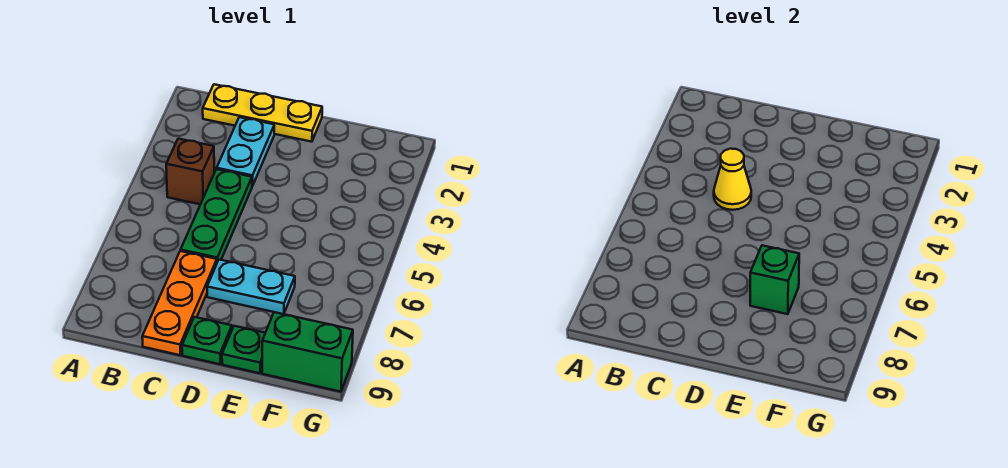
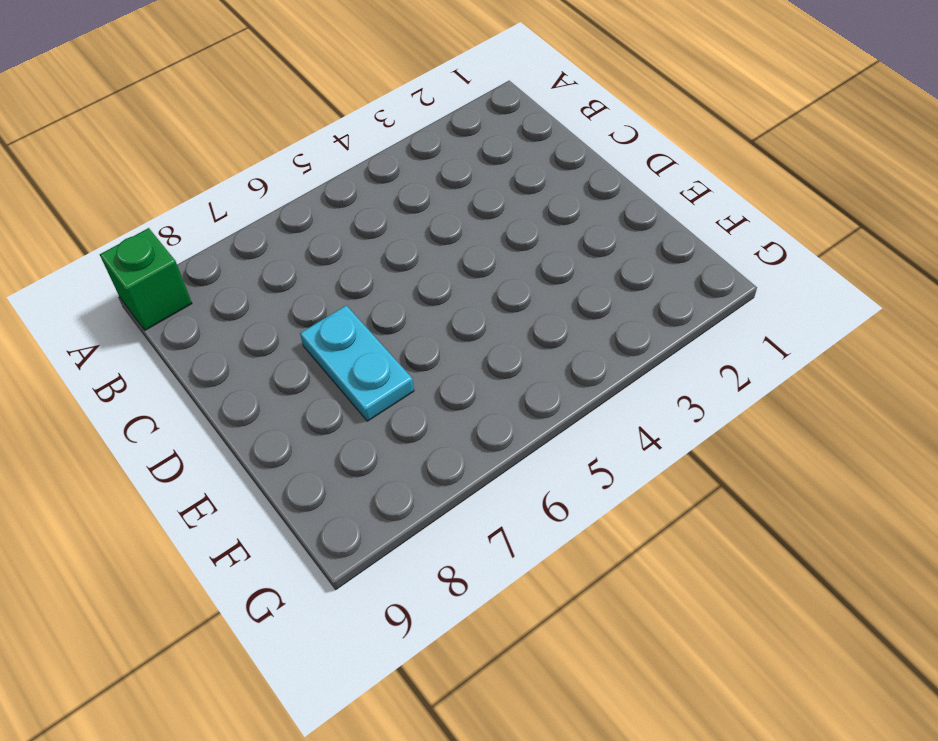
green brick A9 level 1 -> green brick E7 level 2
none -> yellow plate B1:D1 level 1
none -> brown brick B4 level 1

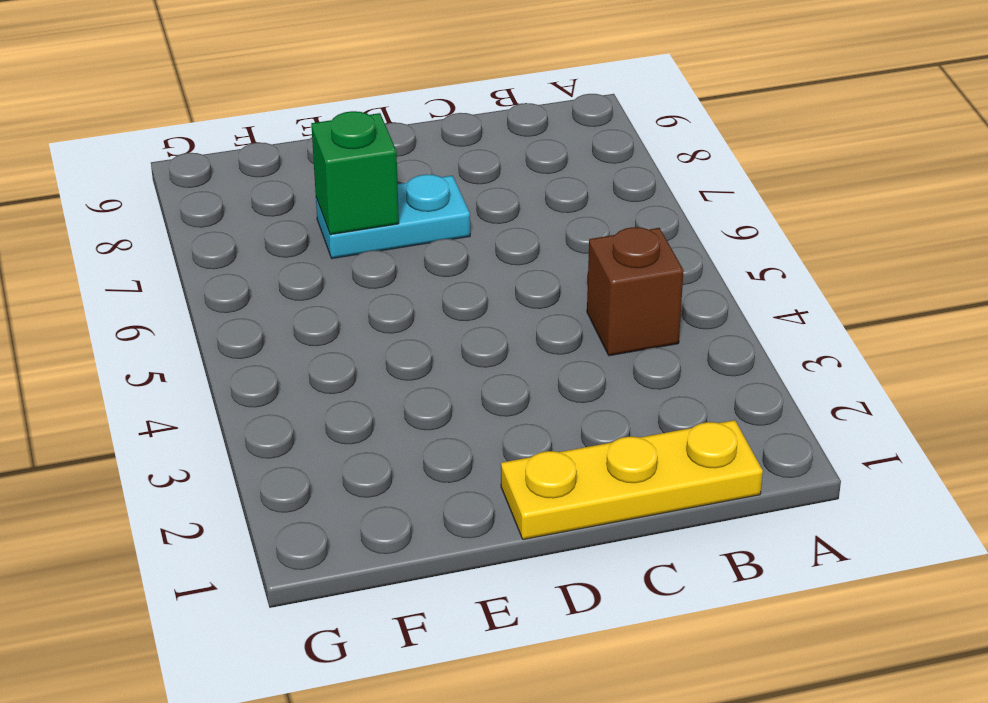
none -> cyan plate C2:C3 level 1
none -> green plate C4:C6 level 1

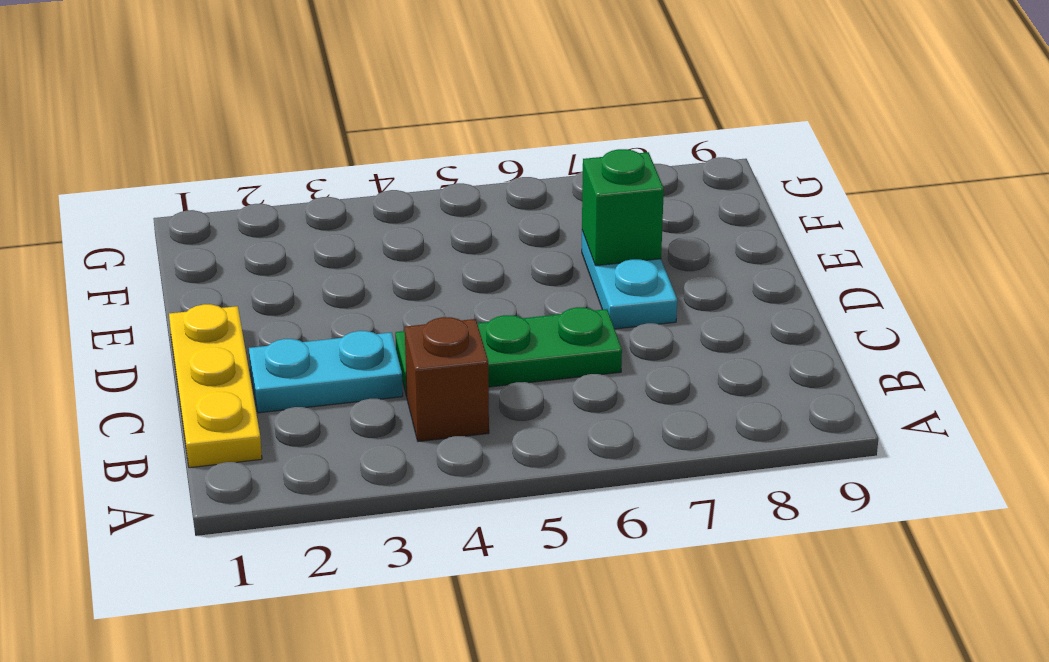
none -> orange plate C7:C9 level 1
none -> green plate D9 level 1

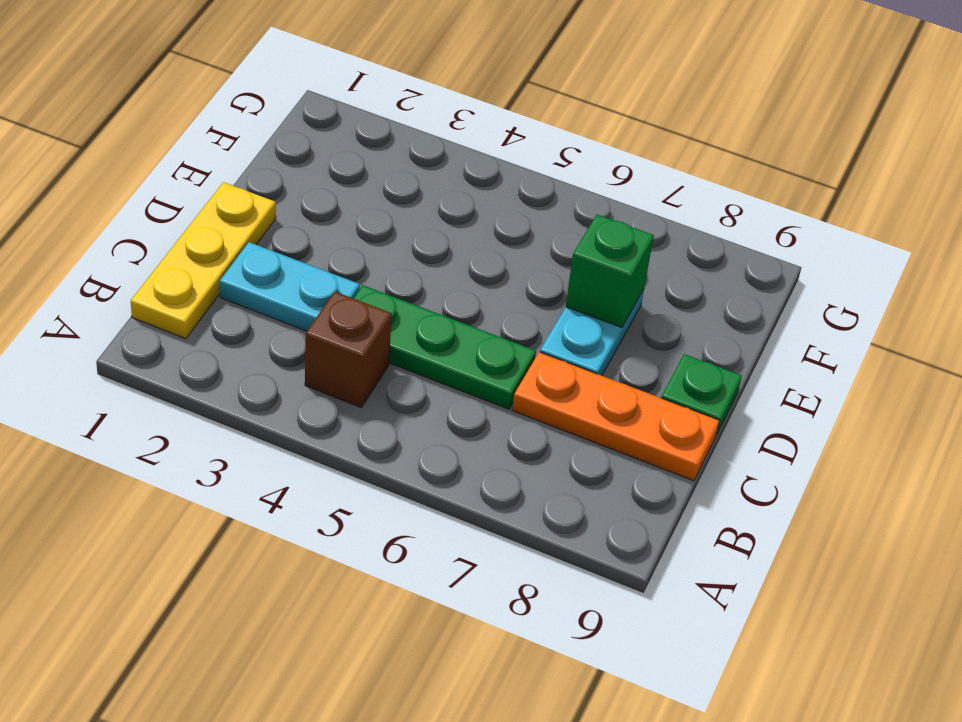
none -> green plate E9 level 1
none -> green brick F9:G9 level 1

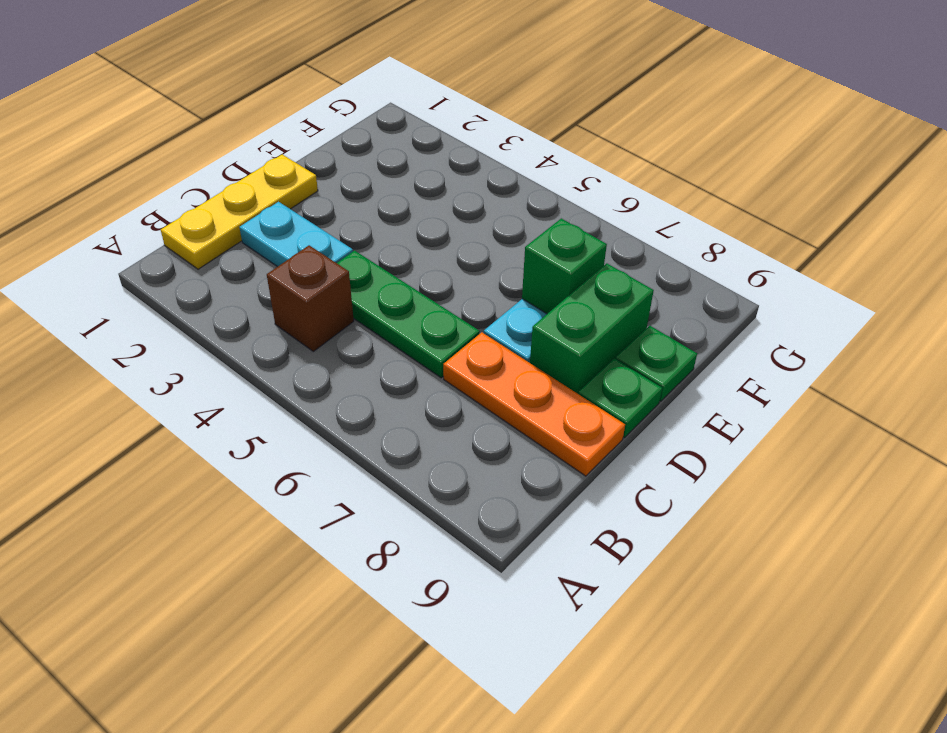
green brick D8:E8 level 1 -> green brick F9:G9 level 1
none -> yellow cone C4 level 2

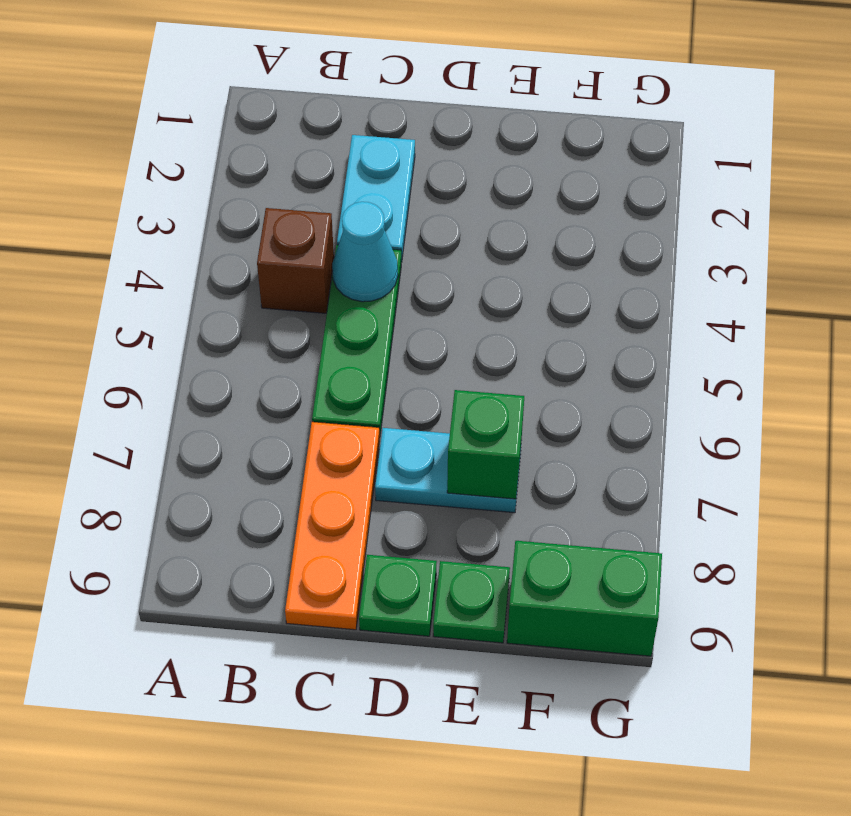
cyan cone C4 level 2 -> yellow cone C4 level 2
none -> yellow plate B1:D1 level 1

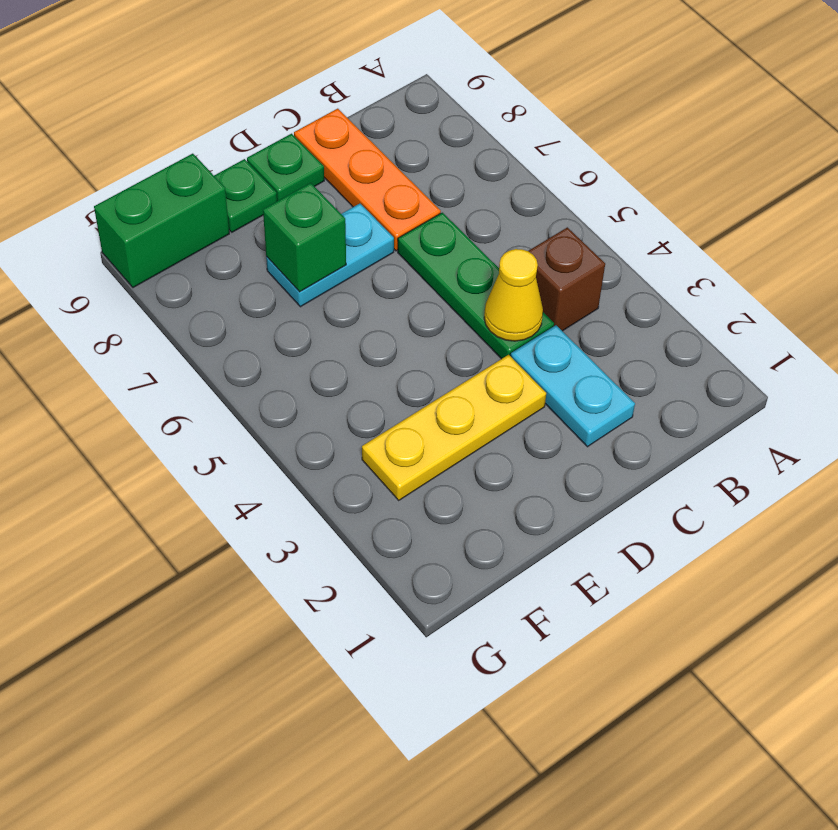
yellow plate D3:F3 level 1 -> yellow plate B1:D1 level 1

